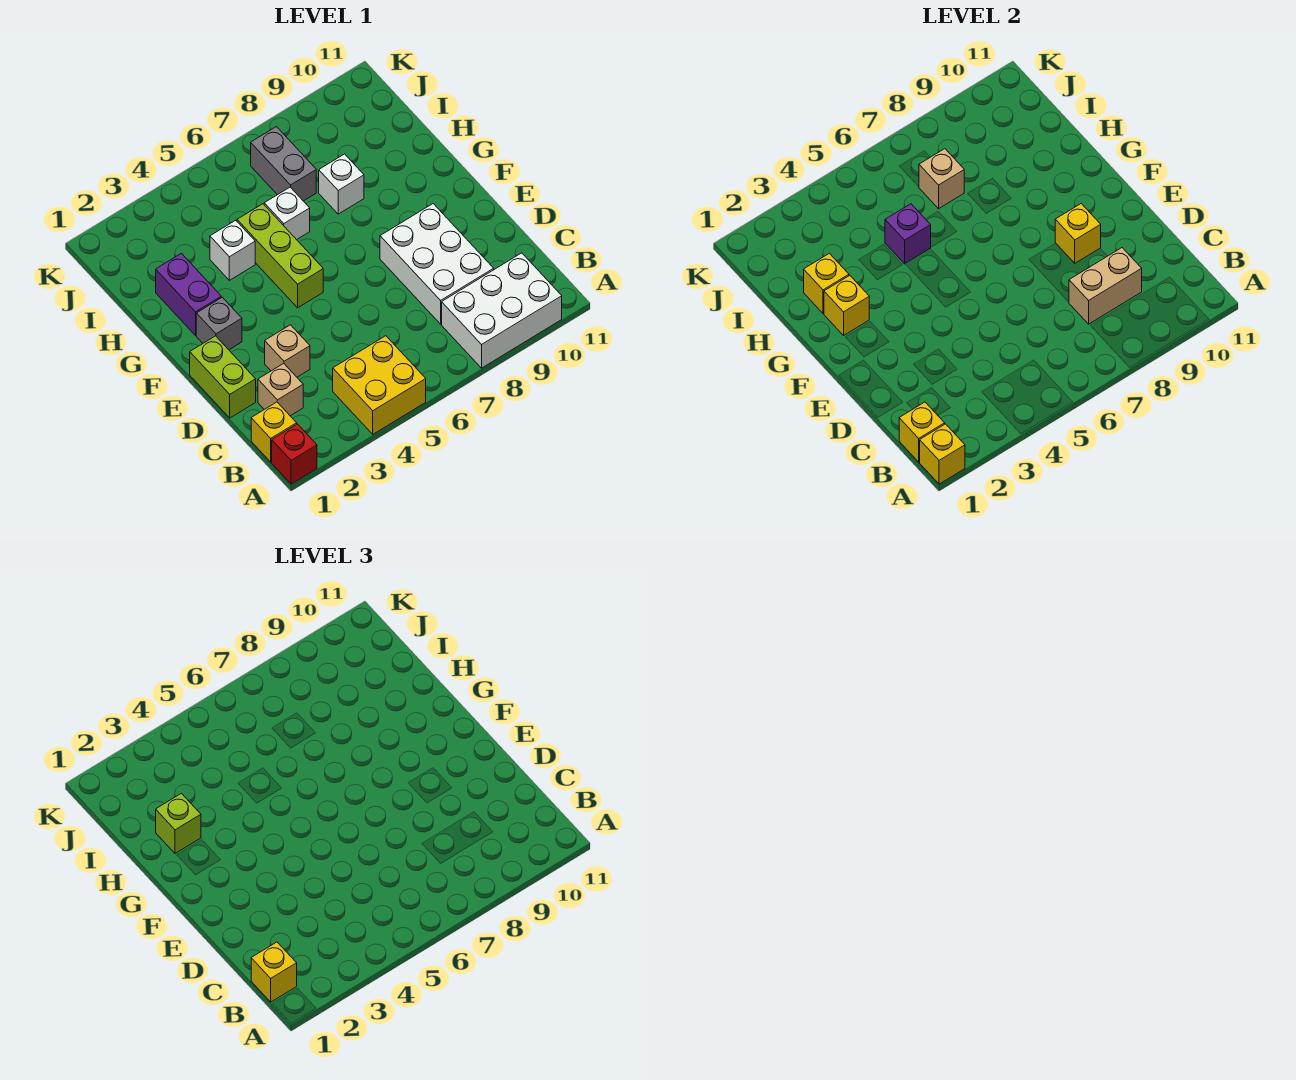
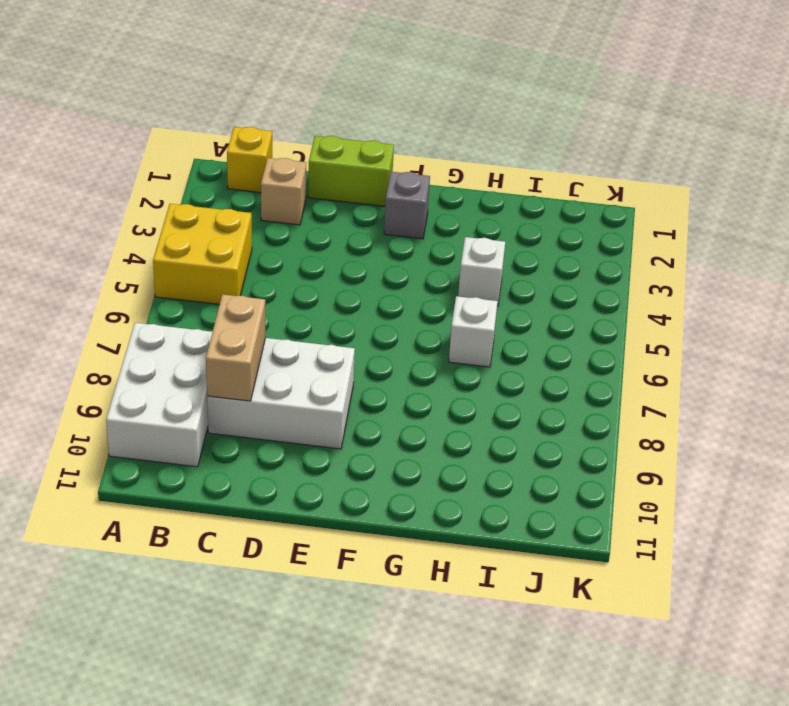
none -> red brick A1 level 1
none -> tan brick D3 level 1
none -> lime brick F5:H5 level 1

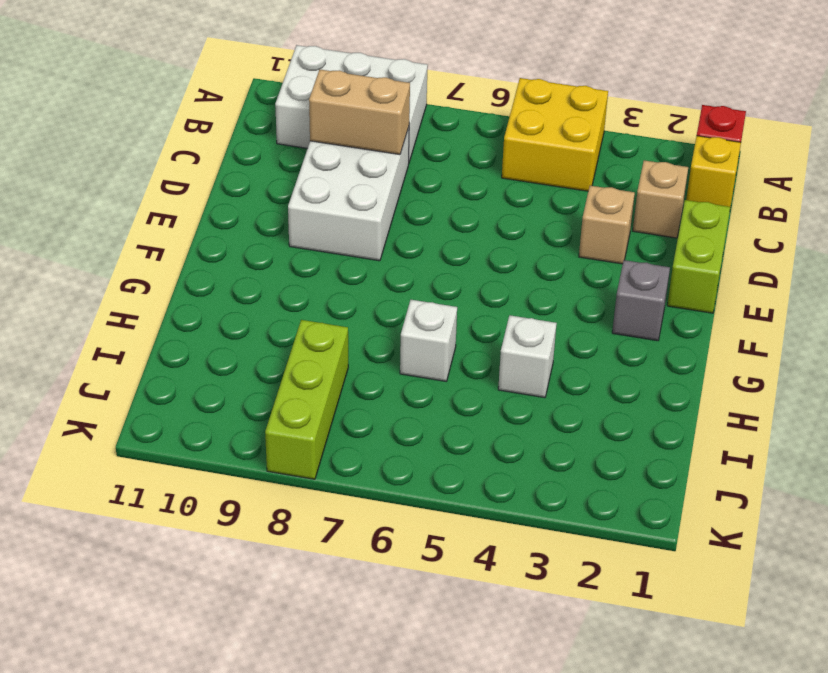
lime brick I8:K8 level 1 -> lime brick F5:H5 level 1
none -> purple brick G2:H2 level 1
none -> white brick H8 level 1
none -> grey brick I7:J7 level 1

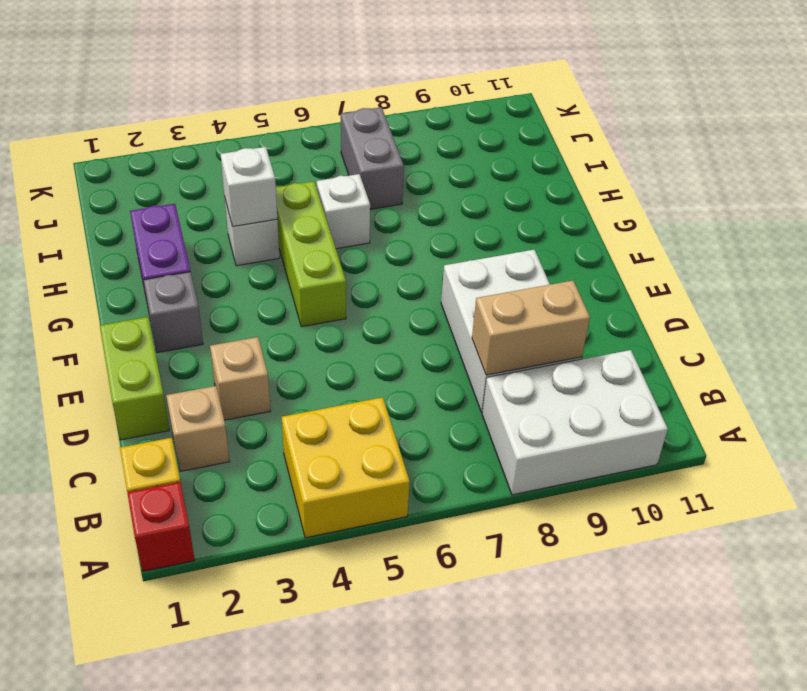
white brick H4 level 2 -> white brick H8 level 1
none -> yellow brick A1 level 2
none -> yellow brick B1 level 2
none -> yellow brick E9 level 2

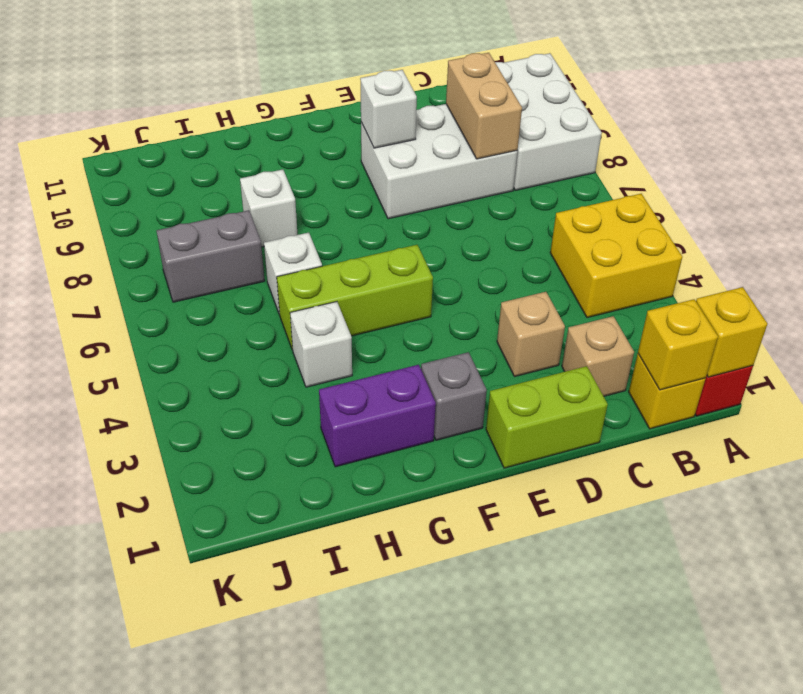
white brick E9 level 2 -> yellow brick E9 level 2
none -> yellow brick G2 level 2
none -> yellow brick H2 level 2
none -> purple brick H5 level 2

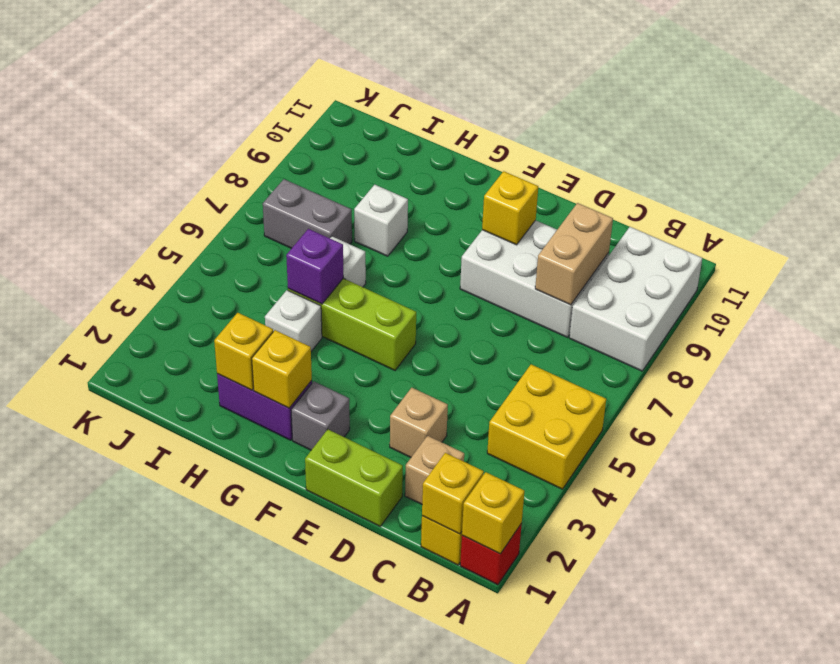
none -> tan brick I7 level 2
none -> yellow brick B1 level 3
none -> lime brick H2 level 3

